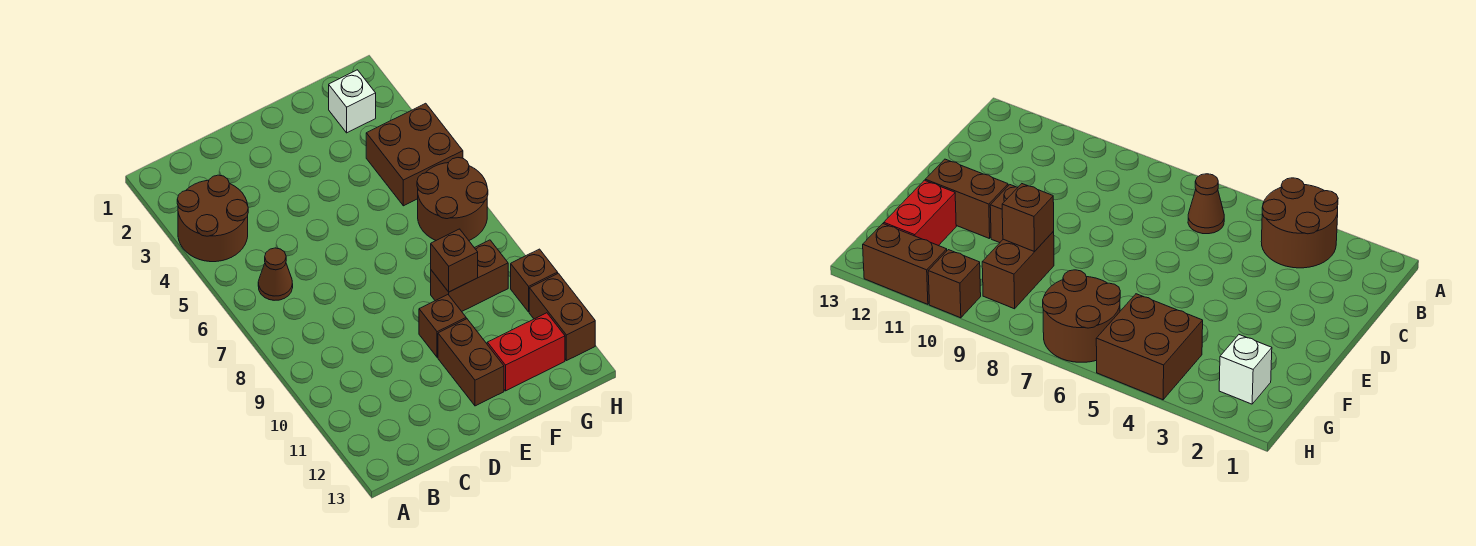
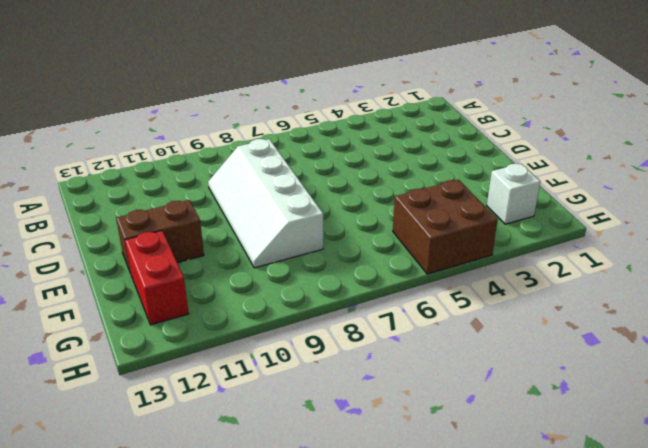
white slope C8:F9 level 1 top 8 -> brown brick F9:G9 level 1
none -> brown round brick A3:B4 level 1
none -> brown cone B6 level 1
none -> brown brick E10 level 1

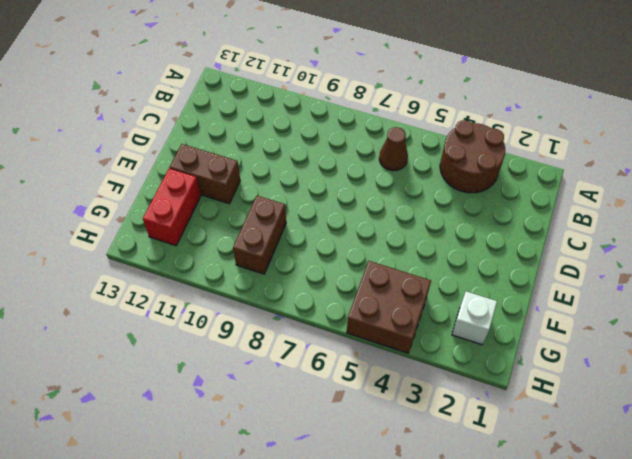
none -> brown brick E10 level 1
none -> brown round brick G6:H7 level 1
none -> brown brick H10 level 1

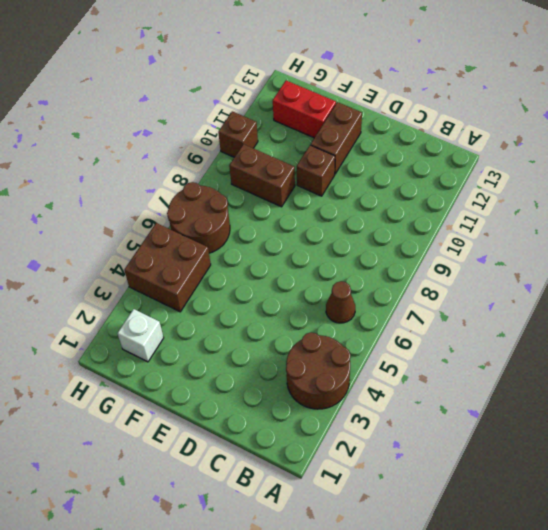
none -> brown brick H11:H12 level 1
none -> brown brick F9 level 2

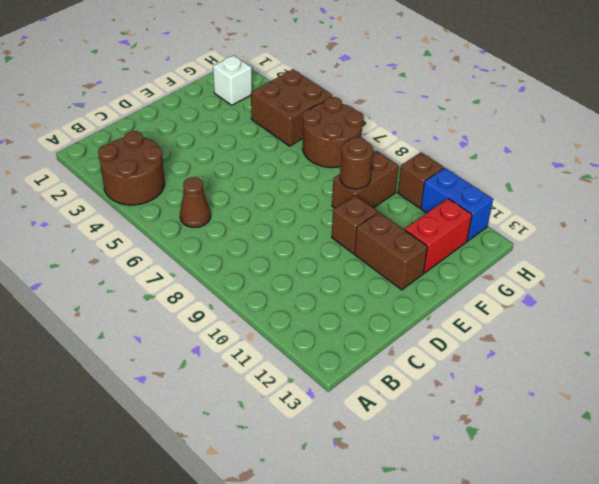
brown round brick F9 level 2 -> brown brick F9 level 2
blue brick H11:H12 level 1 -> brown brick H11:H12 level 1

